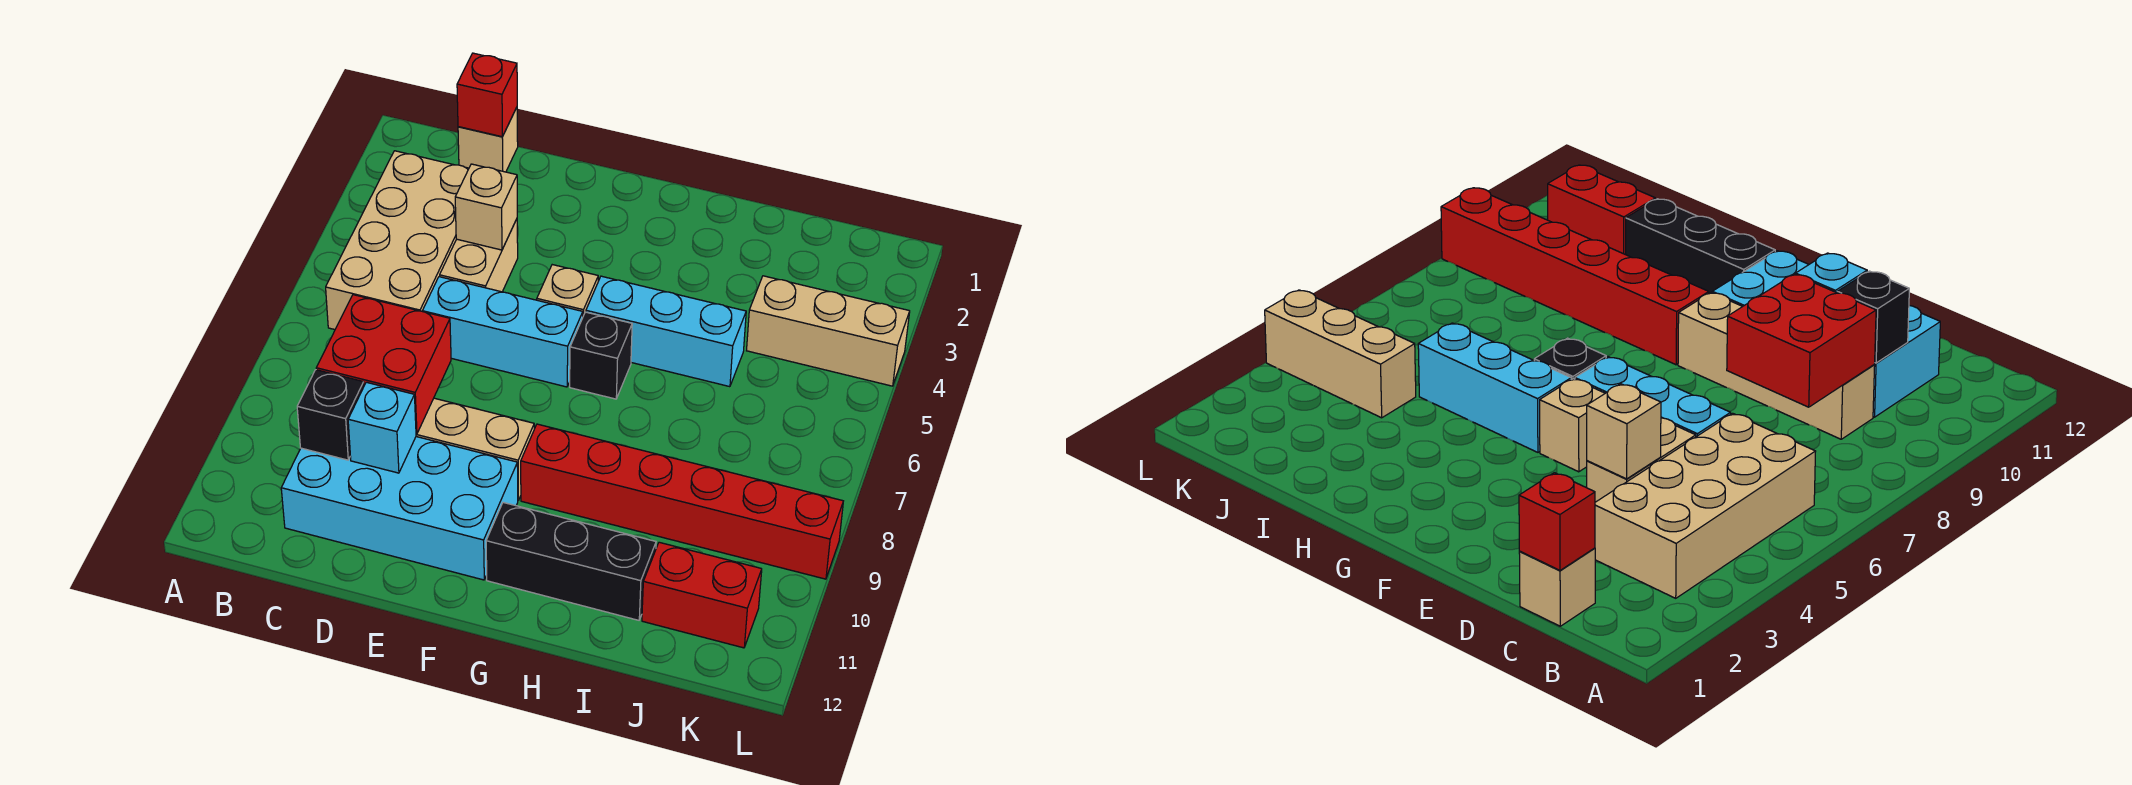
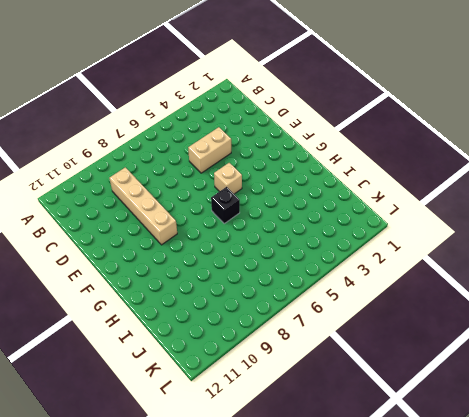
none -> tan brick B3:C6 level 1
none -> tan brick C1 level 1
none -> cyan brick C10:F11 level 1

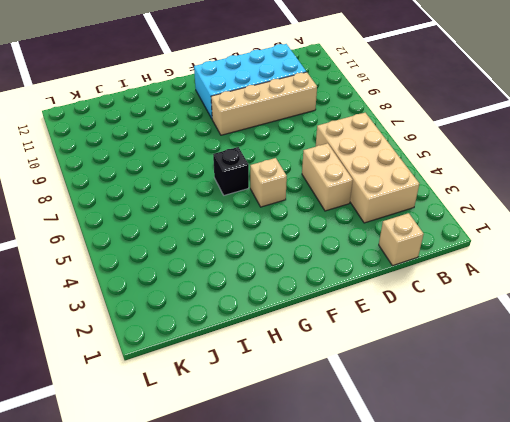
none -> cyan brick D6:F6 level 1
none -> cyan brick G5:I5 level 1
none -> red brick G9:L9 level 1

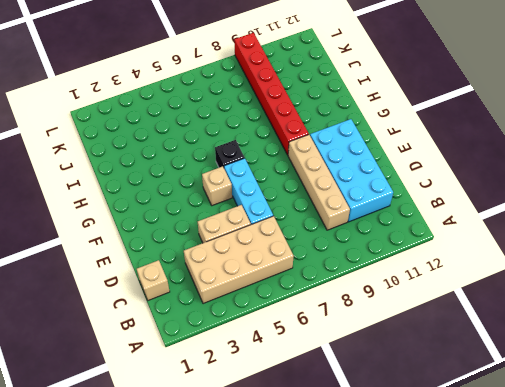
none -> cyan brick G5:I5 level 1
none -> black brick G11:I11 level 1
none -> tan brick J4:L4 level 1

